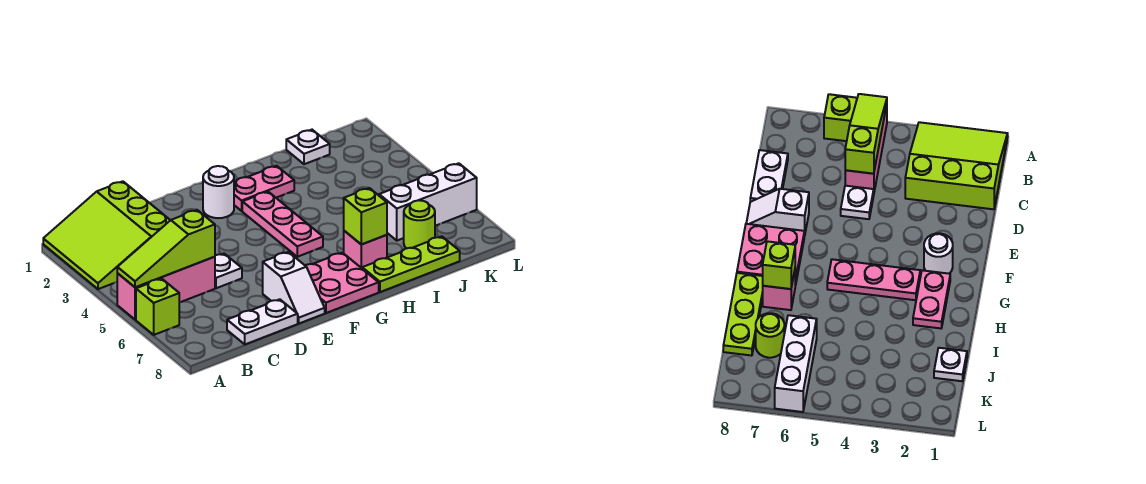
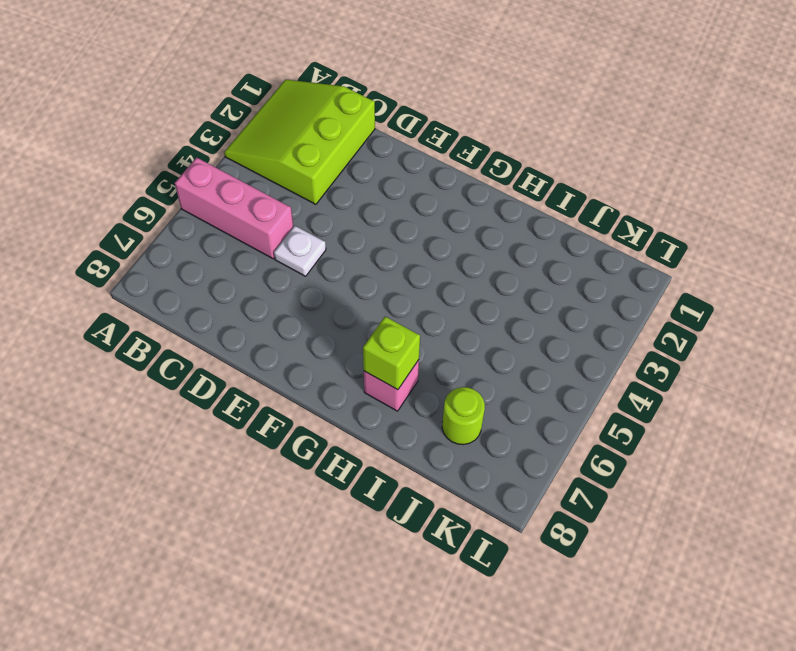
none -> lime brick A6 level 1
none -> white plate C8:D8 level 1
none -> white slope E7:E8 level 1 top 7

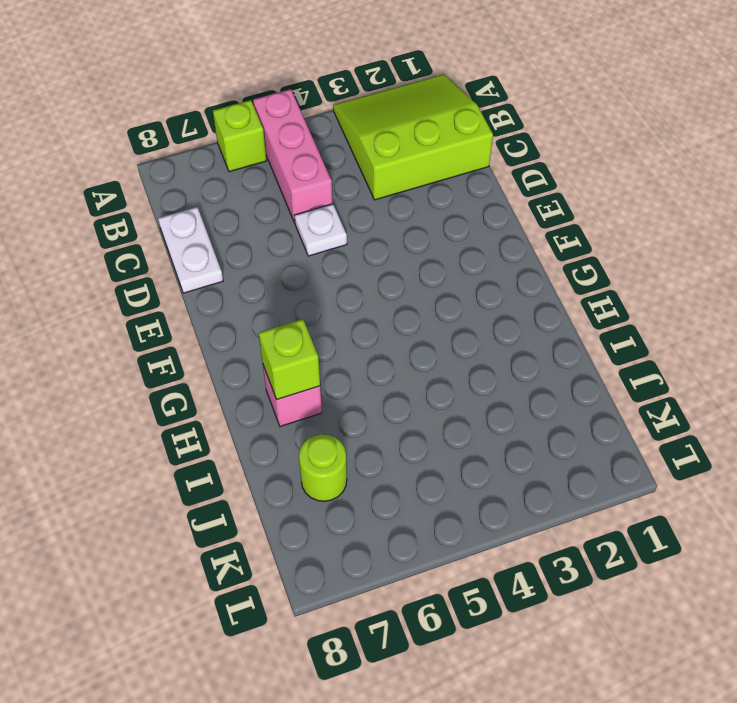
none -> white slope E7:E8 level 1 top 7
none -> white round brick F2 level 1
none -> pink plate F7:G8 level 1

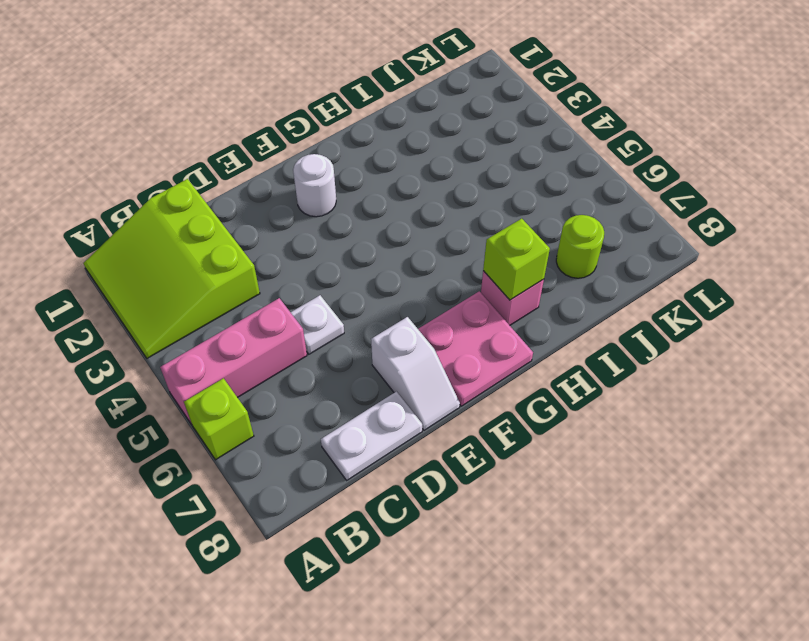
none -> pink plate G2:H2 level 1
none -> pink plate G3:G5 level 1
none -> lime plate H8:J8 level 1

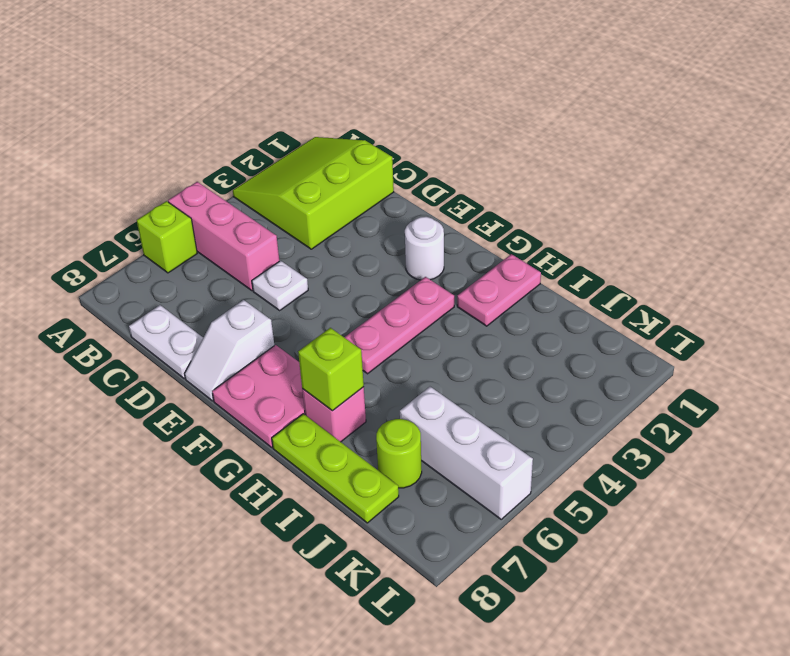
pink plate H1:H2 level 1 -> pink plate G2:H2 level 1
none -> white plate J1 level 1
none -> lime slope A5:C5 level 2 top C

